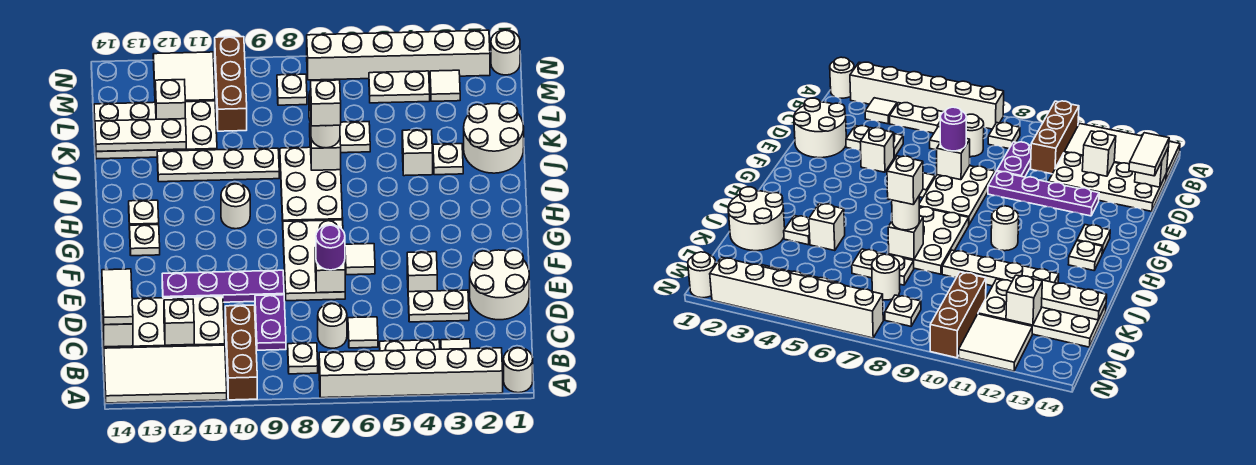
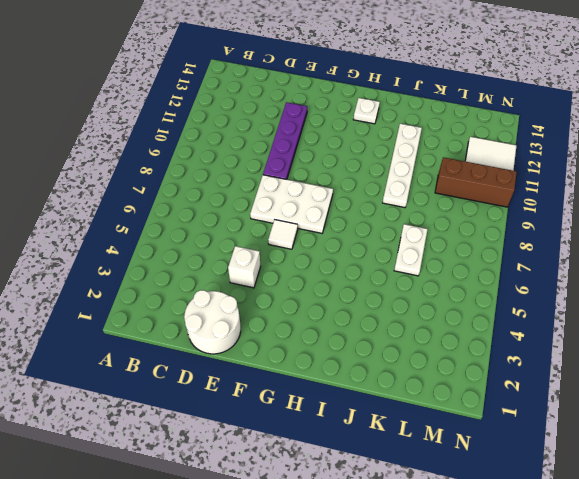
none -> white round brick A1 level 1
none -> white brick A2:A7 level 1
none -> brown brick A10:C10 level 1
none -> white tile A11:B14 level 1

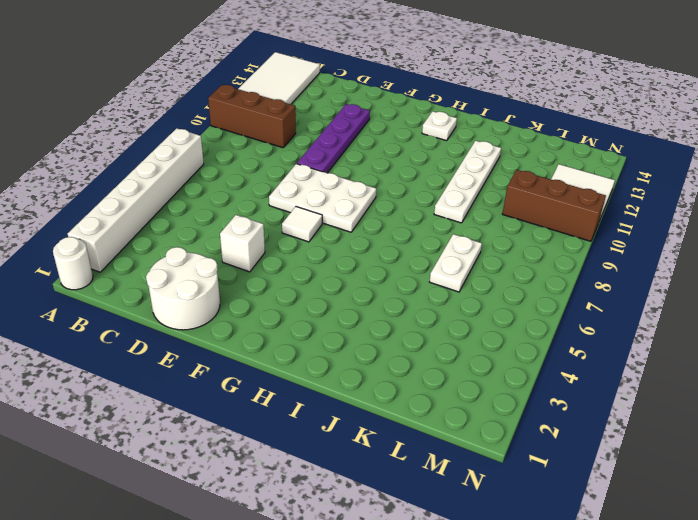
none -> white tile B3 level 1
none -> white plate B4:B5 level 1
none -> white plate B8 level 1
none -> white tile C6 level 1

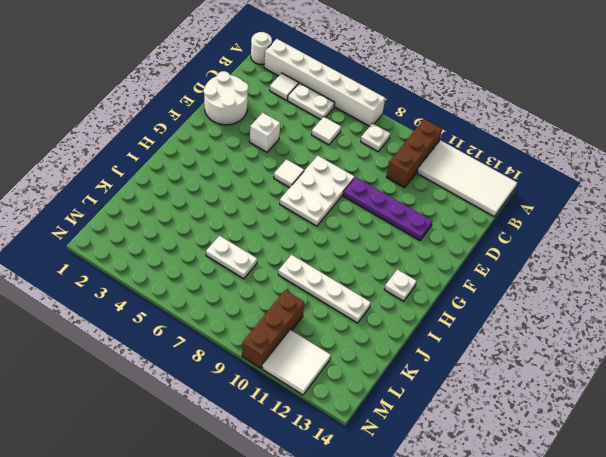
none -> white round brick C7 level 1
none -> purple plate C9:D9 level 1
none -> white plate C11:D14 level 1
none -> white plate D3:D4 level 1

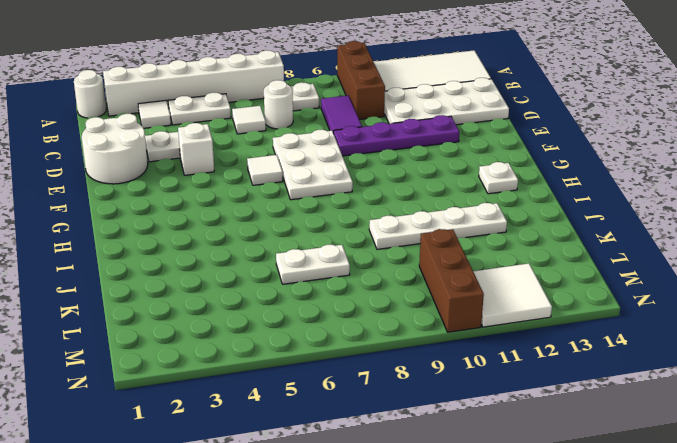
purple tile C9:D9 level 1 -> purple plate C9:D9 level 1
none -> white plate G13 level 1
none -> white plate H7:J8 level 1
none -> white round brick H10 level 1
none -> white round brick J1:K2 level 1

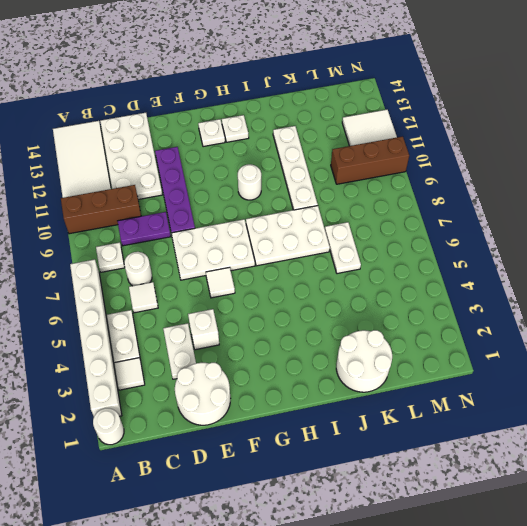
none -> white plate J3 level 1
none -> white brick J4 level 1
none -> white plate K11:L14 level 1
none -> white round brick L7 level 1

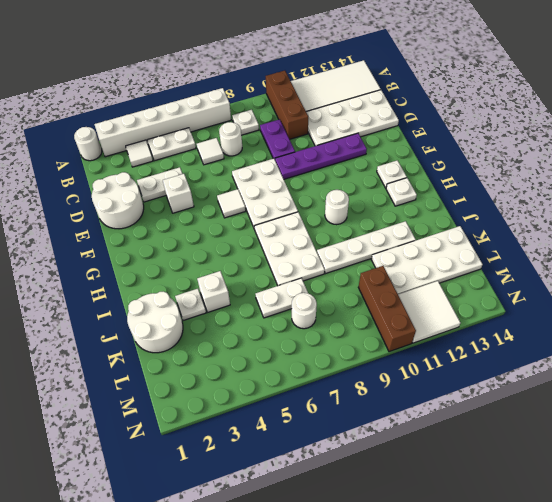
none -> white tile M3 level 1
none -> white plate M4:M5 level 1
none -> white plate M8 level 1
none -> white round brick N1 level 1

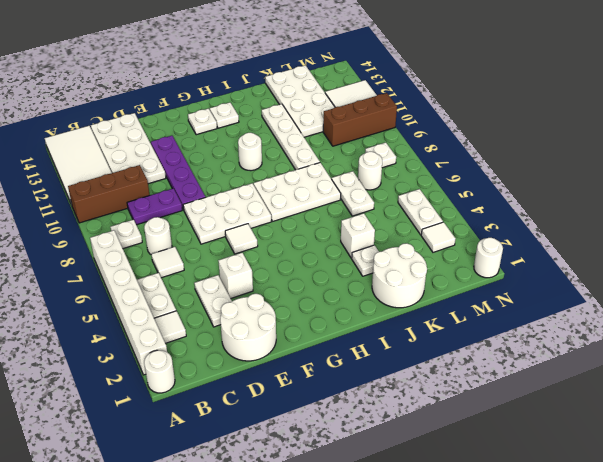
none -> white brick N2:N7 level 1
none -> white brick C12 level 2
none -> white brick C14 level 2
none -> white brick E7 level 2

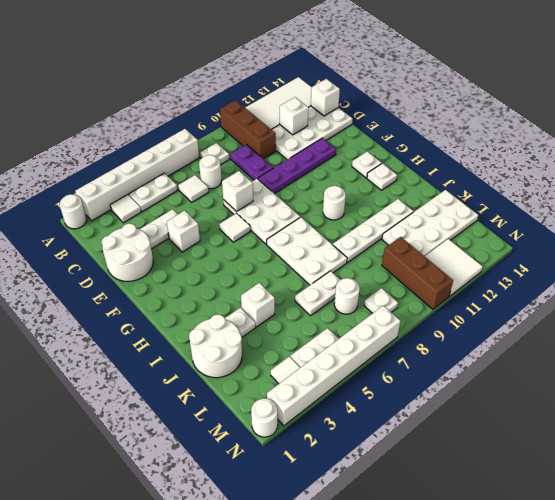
none -> white brick J7 level 2
none -> white plate K12:K14 level 2
none -> white brick L12 level 2
none -> white tile C14:D14 level 3

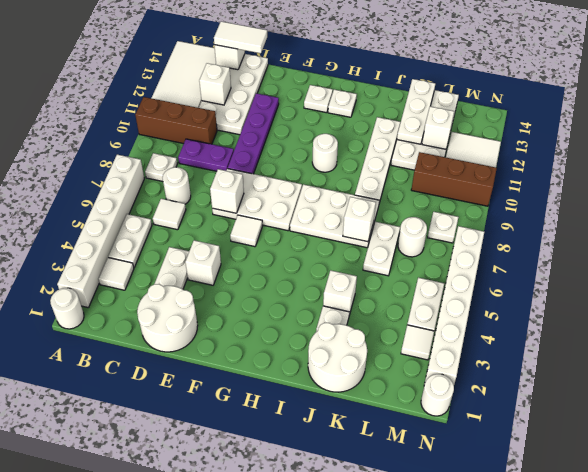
none -> purple round brick E7 level 3
none -> white round brick J7 level 3
none -> white brick J7 level 4

